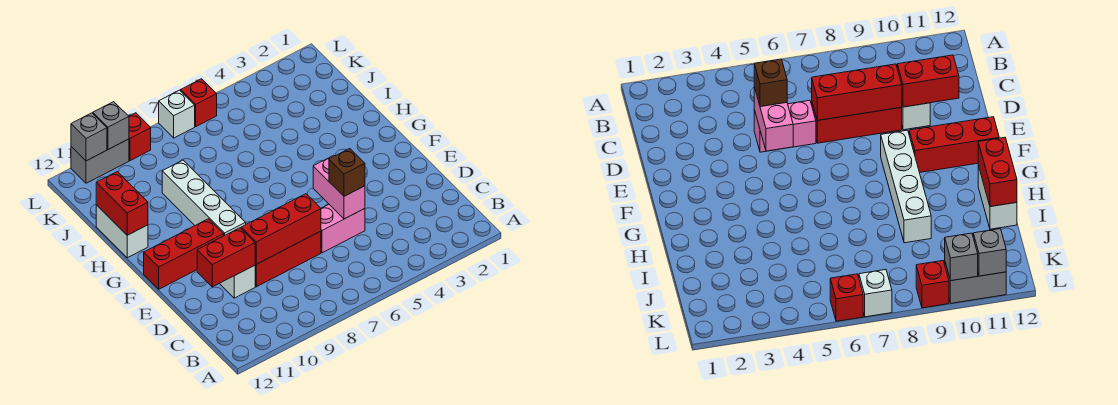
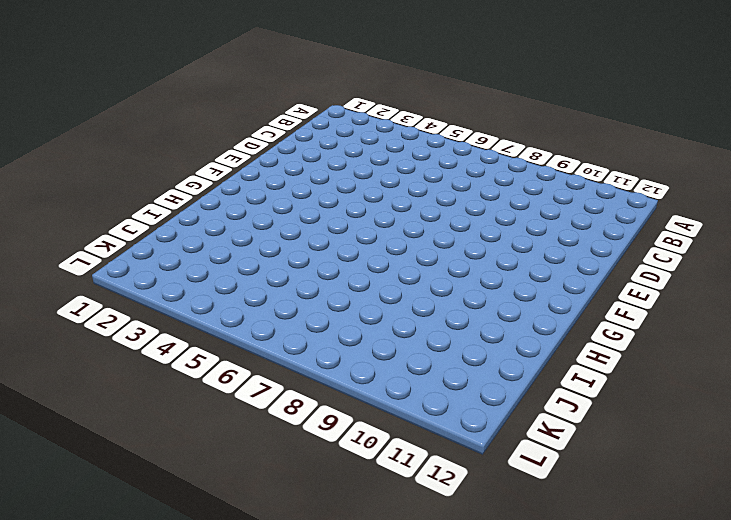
none -> pink brick D5:D6 level 1
none -> red brick D7:D9 level 1
none -> white brick D10 level 1

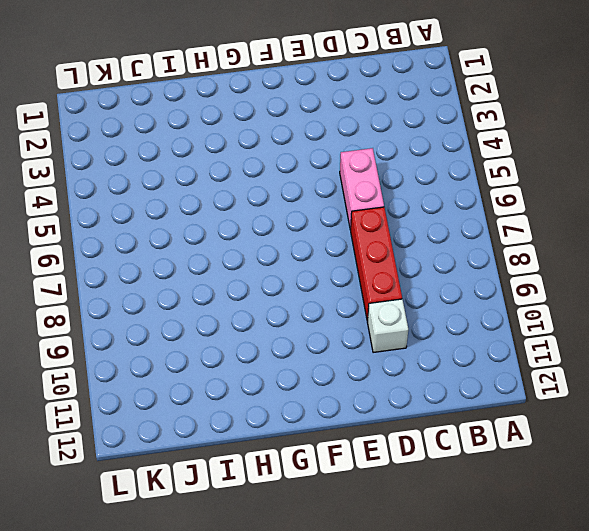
none -> white brick F9:I9 level 1
none -> red brick F10:F12 level 1
none -> white brick H12:I12 level 1

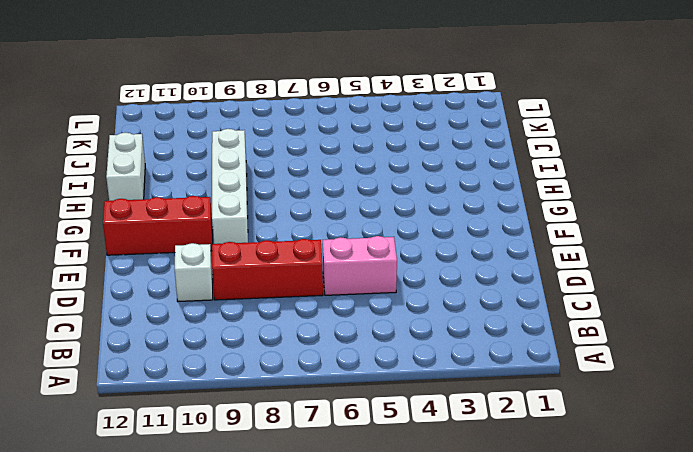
none -> red brick L6 level 1
none -> white brick L7 level 1
none -> red brick L9 level 1

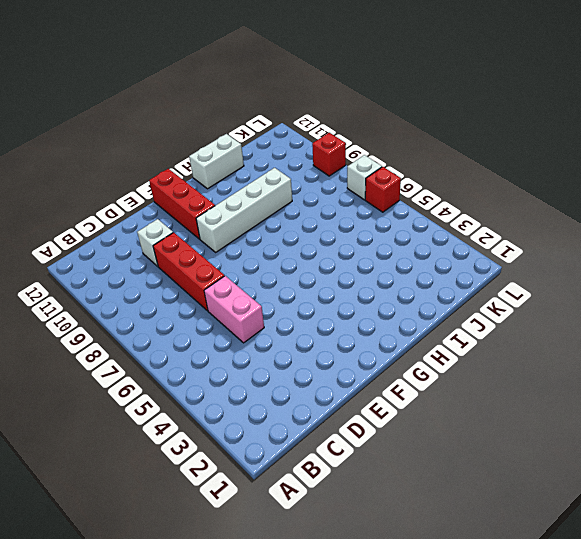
none -> grey brick L10:L11 level 1
none -> pink brick D5:E5 level 2
none -> red brick D7:D9 level 2

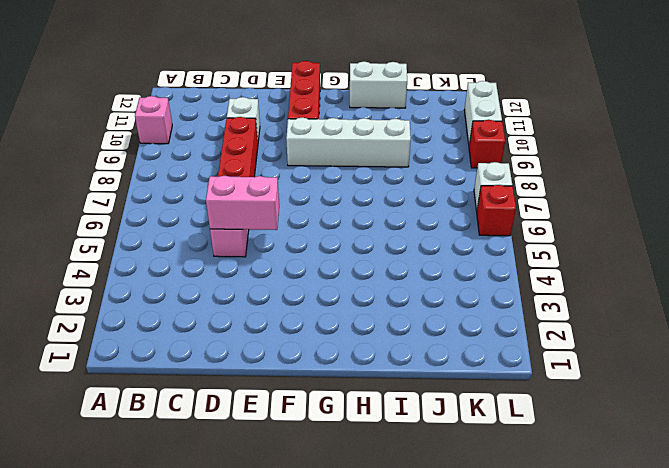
pink brick A10 level 1 -> none
white brick L10:L11 level 1 -> grey brick L10:L11 level 1
none -> red brick D7:D9 level 2
none -> red brick D10:D11 level 2
none -> red brick H12:I12 level 2

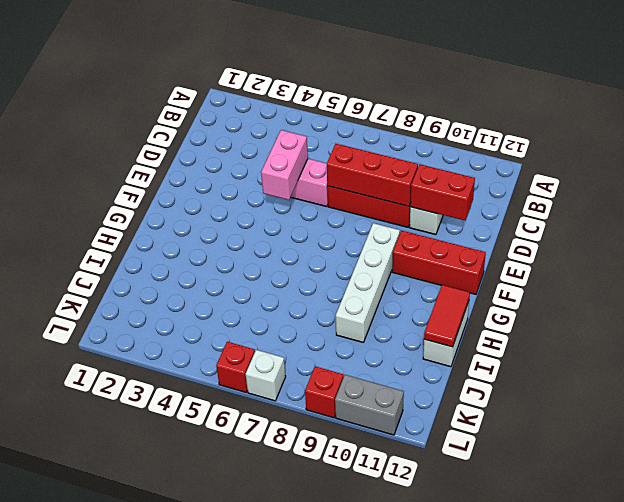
red tile H12:I12 level 2 -> red brick H12:I12 level 2
none -> grey brick L10 level 2
none -> grey brick L11 level 2
none -> brown brick D5 level 3

